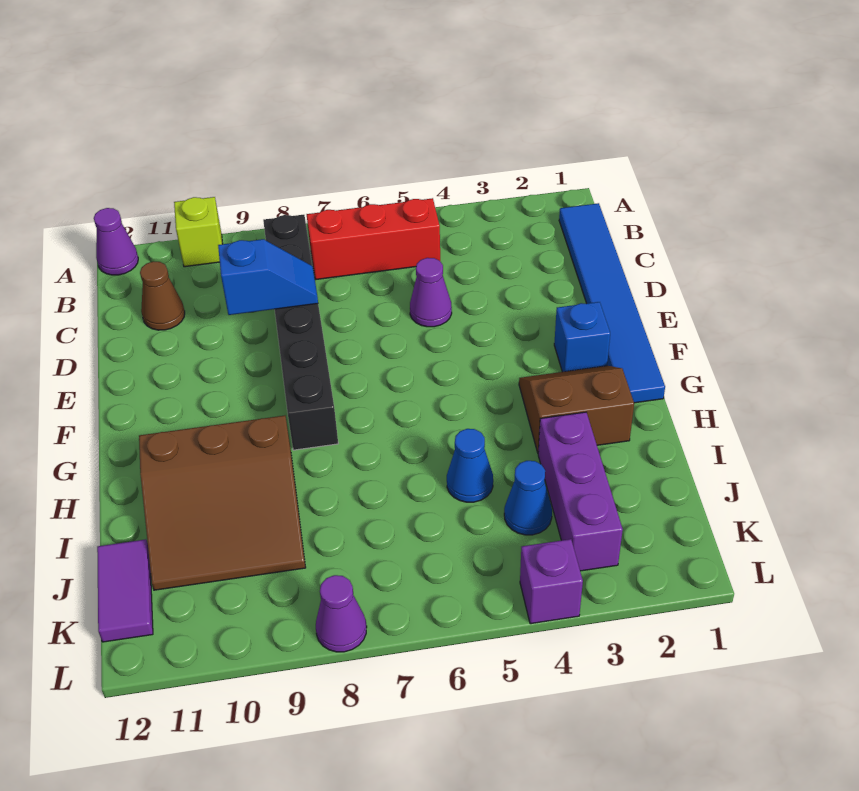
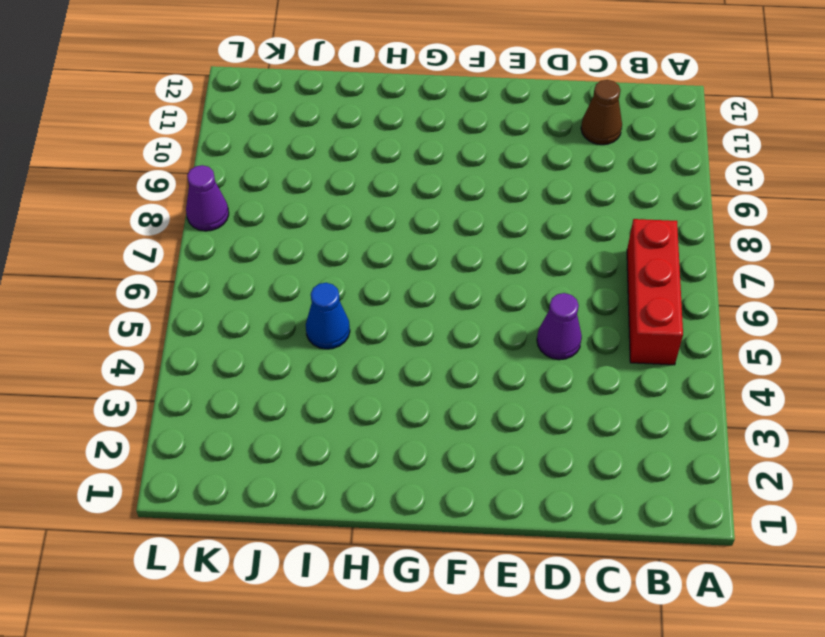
none -> lime brick A10 level 1
none -> purple cone A12 level 1
none -> blue tile B1:G1 level 1

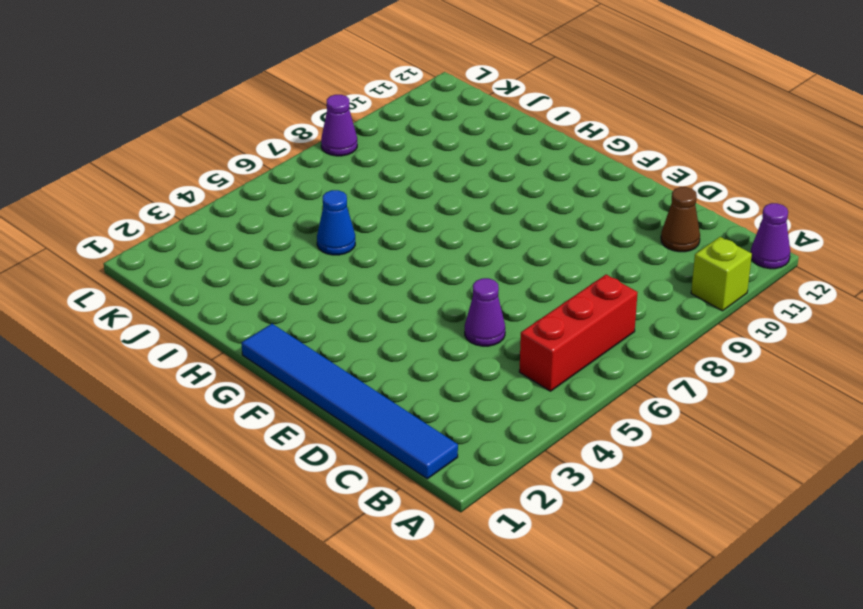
none -> black brick B8:G8 level 1
none -> blue brick F2 level 1
none -> brown slope G2:H3 level 1 top H

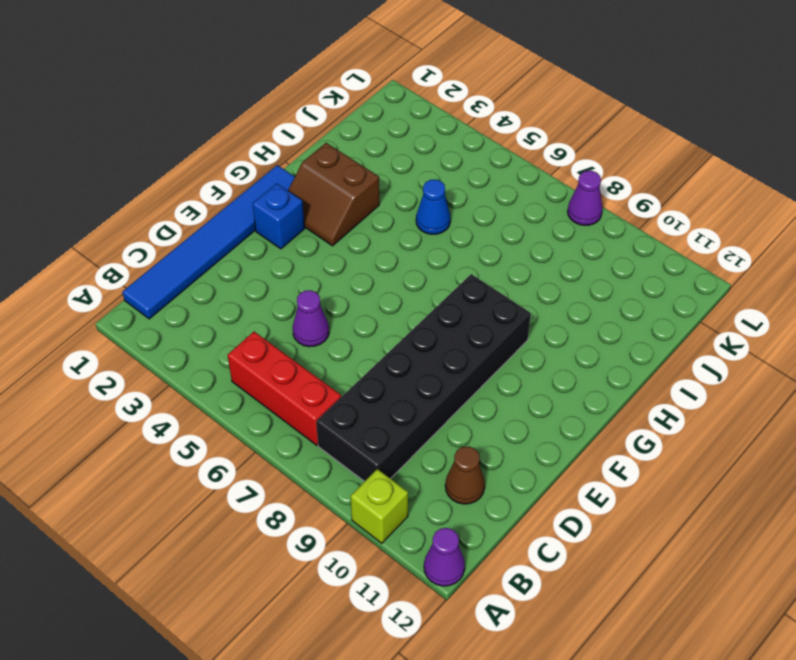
black brick B8:G9 level 1 -> black brick B8:G8 level 1
none -> brown slope H9:J11 level 1 top H
none -> purple brick I3:K3 level 1
none -> blue cone J4 level 1

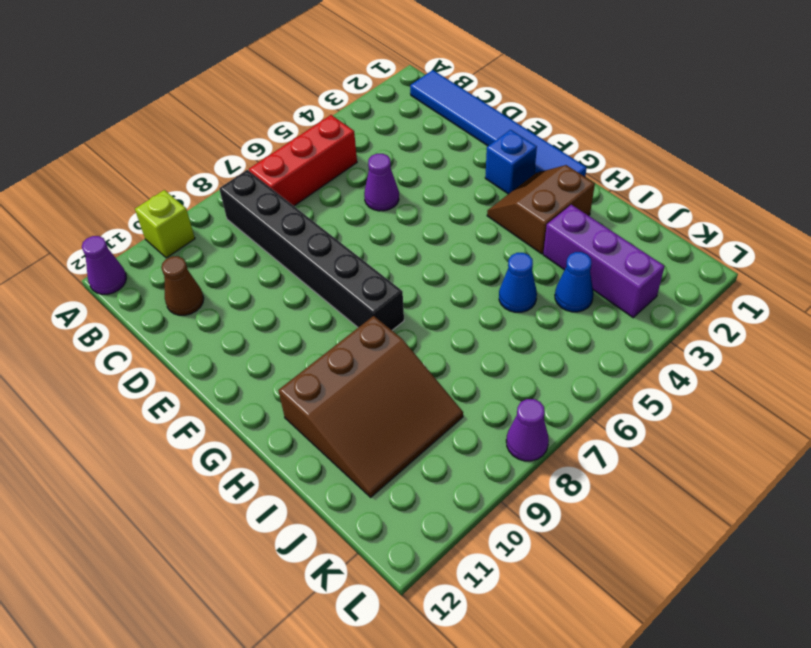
none -> purple tile J12:K12 level 1
none -> purple brick L4 level 1
none -> blue slope D8:D9 level 2 top 9

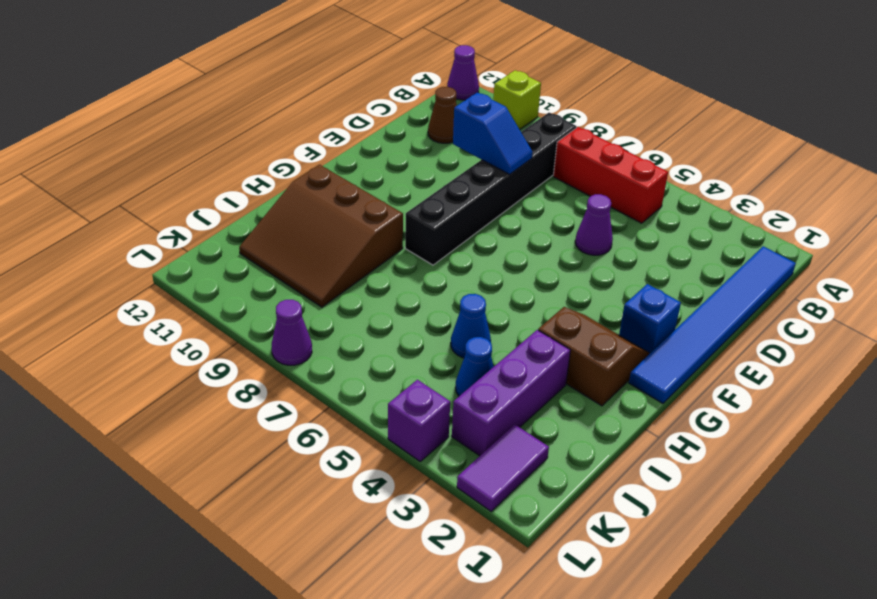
purple tile K2:L2 level 1 -> purple tile J12:K12 level 1

